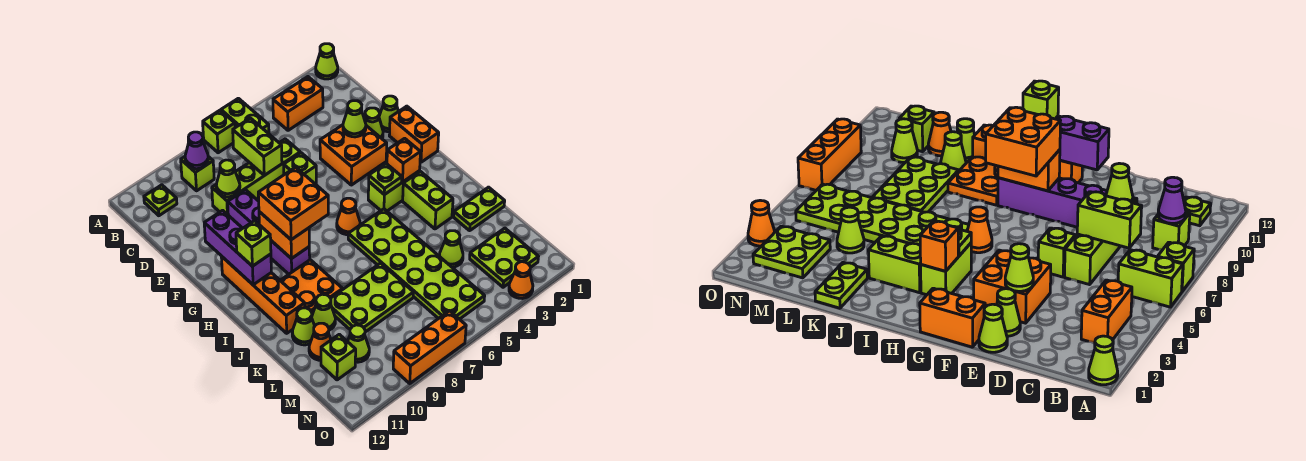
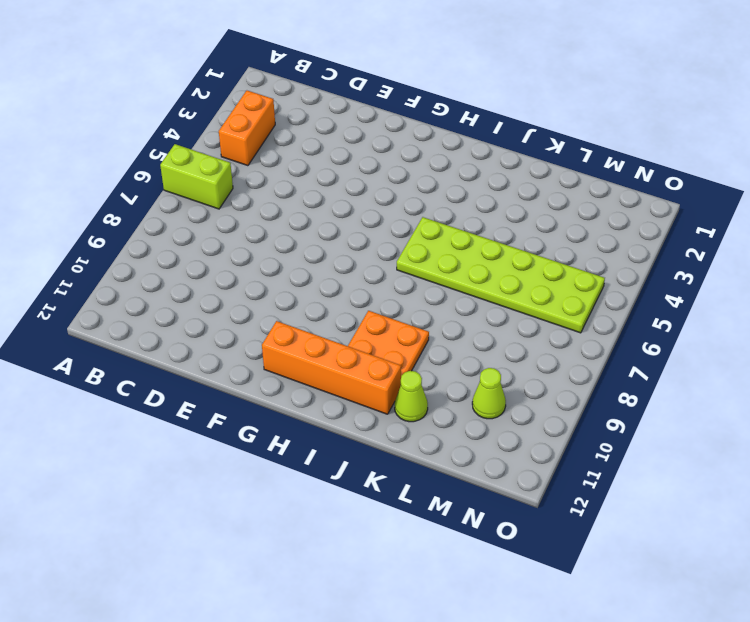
none -> lime cone A1 level 1
none -> lime brick A7 level 1
none -> lime brick B9 level 1
none -> lime plate B11 level 1

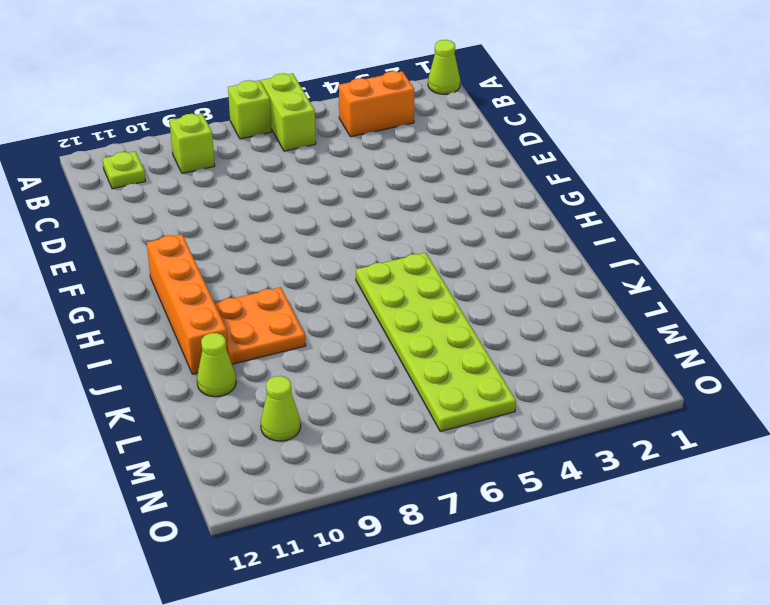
none -> lime brick D6:D9 level 1
none -> lime cone E1 level 1
none -> lime cone E2 level 1
none -> orange brick E3:F4 level 1

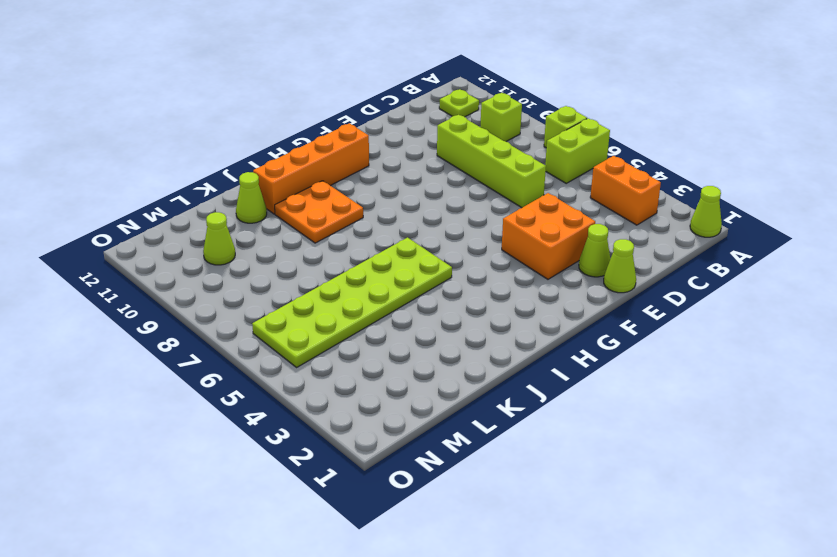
none -> lime brick E6 level 1
none -> purple brick E9:H9 level 1
none -> orange brick F1:G1 level 1
none -> lime brick H3:H4 level 1

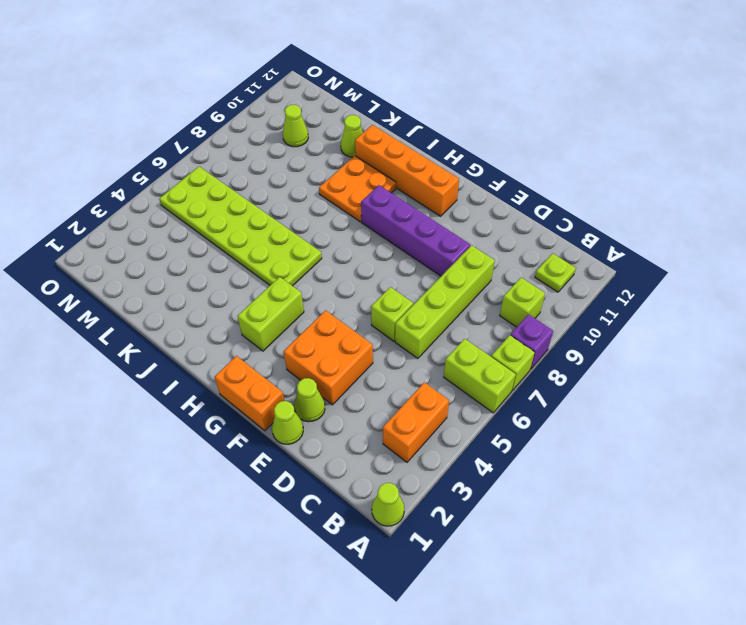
purple brick A8 level 1 -> none
none -> orange cone H6 level 1
none -> lime brick I3:J3 level 1
none -> lime plate K1:K2 level 1
none -> lime plate K7:L9 level 1

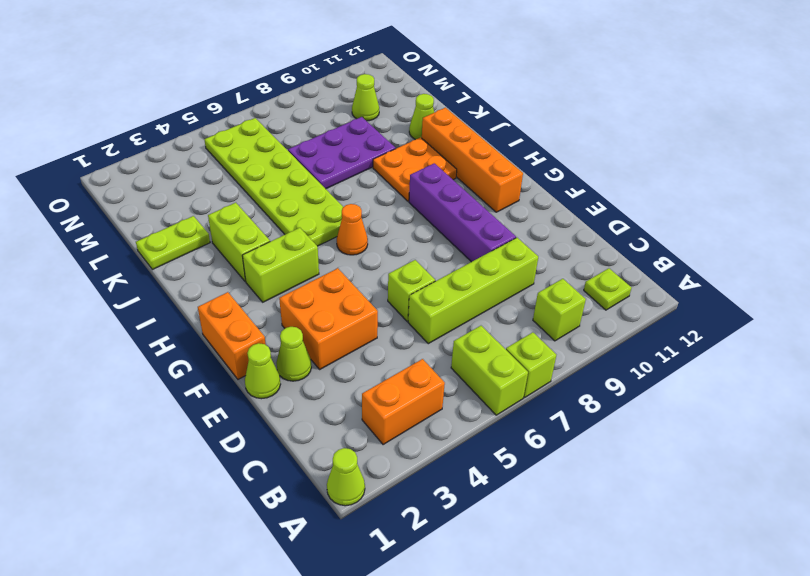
purple plate K7:L9 level 1 -> lime plate K7:L9 level 1
none -> lime cone K10 level 1
none -> lime cone L4 level 1
none -> orange cone L11 level 1
none -> lime plate M2:N3 level 1

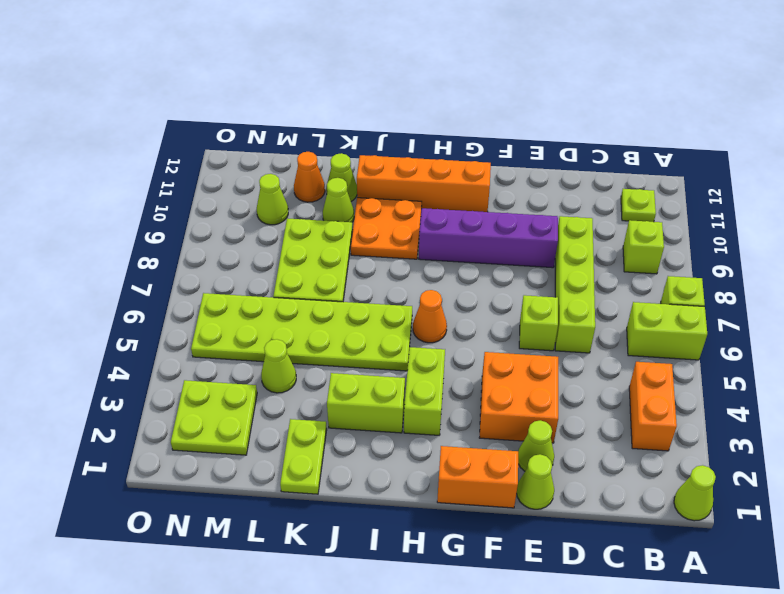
none -> lime brick M11 level 1
none -> orange cone O3 level 1
none -> orange brick O7:O9 level 1
none -> purple cone B9 level 2

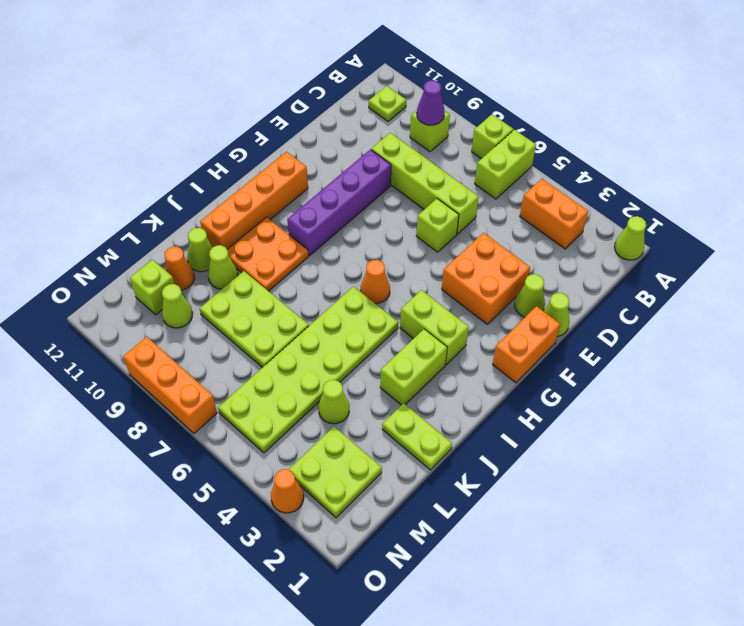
none -> lime brick C7:D7 level 2
none -> lime cone D9 level 2
none -> lime cone E3 level 2
none -> purple brick F11:H11 level 2

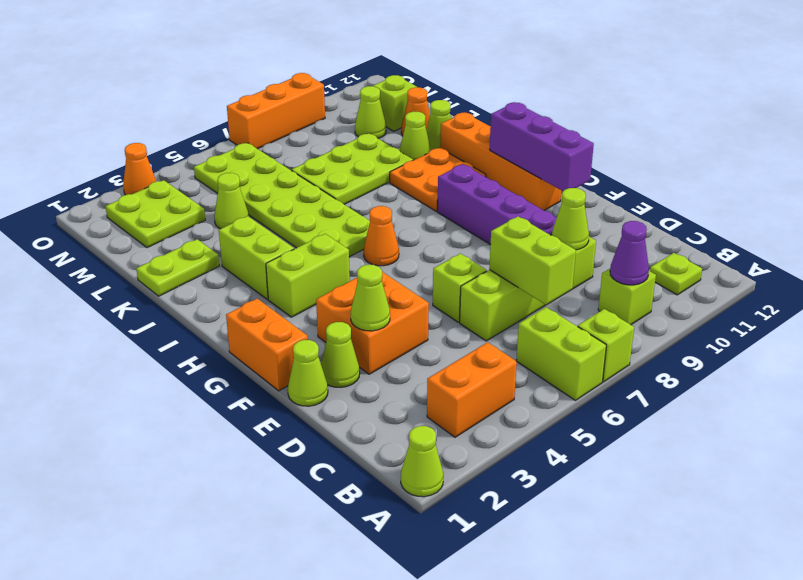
none -> orange brick G9:H9 level 2
none -> orange brick H3 level 2
none -> lime plate H4 level 2
none -> orange brick G8:H9 level 3

